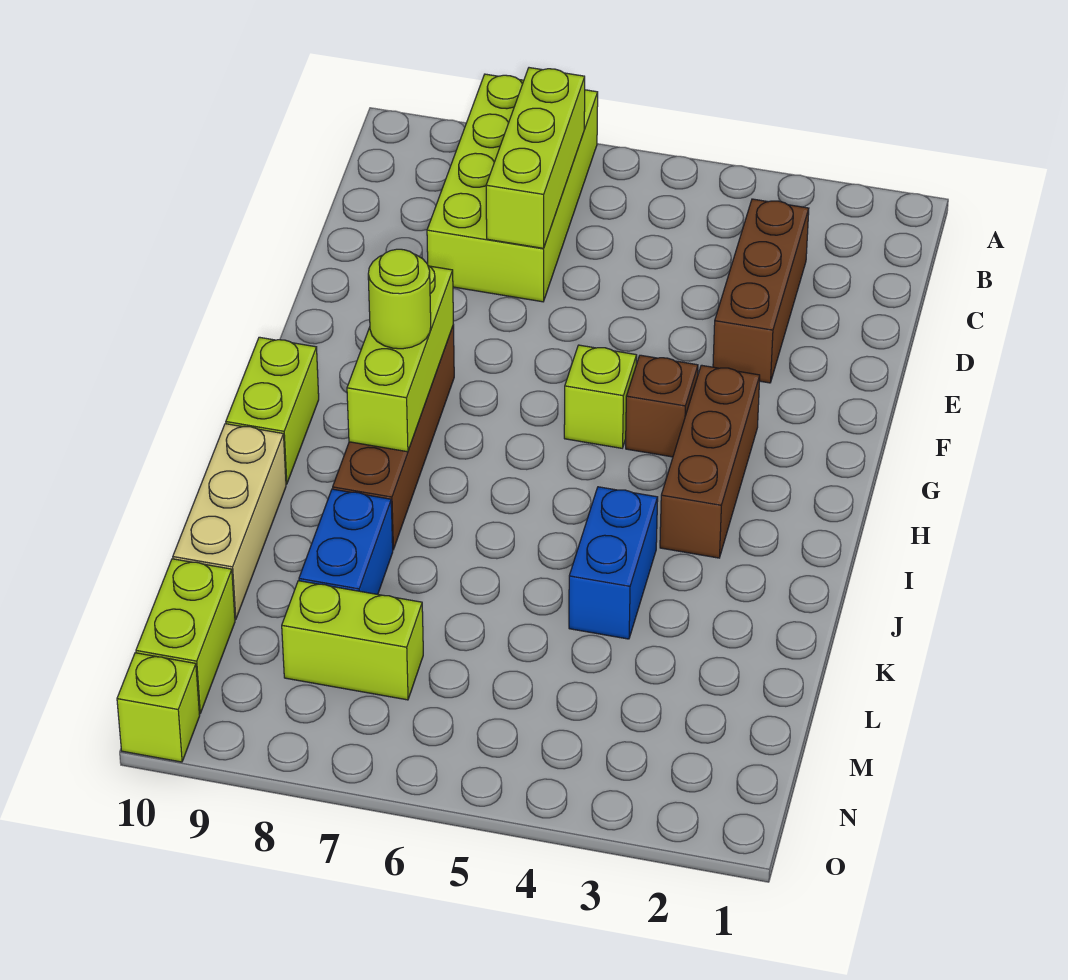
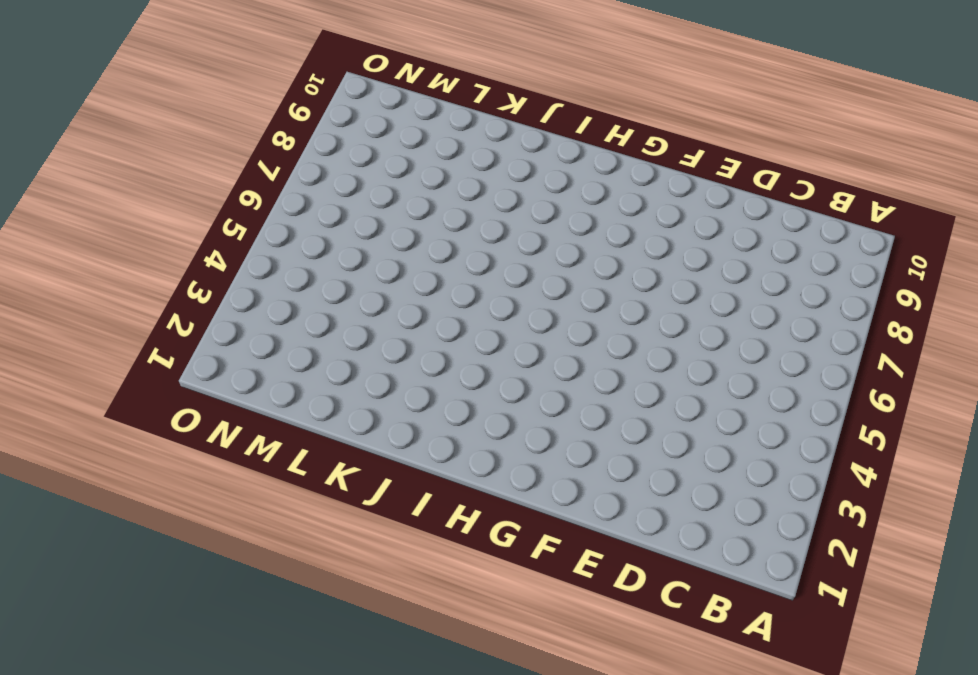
none -> lime brick A7:D8 level 1
none -> brown brick C3:E3 level 1
none -> brown brick G3:I3 level 1

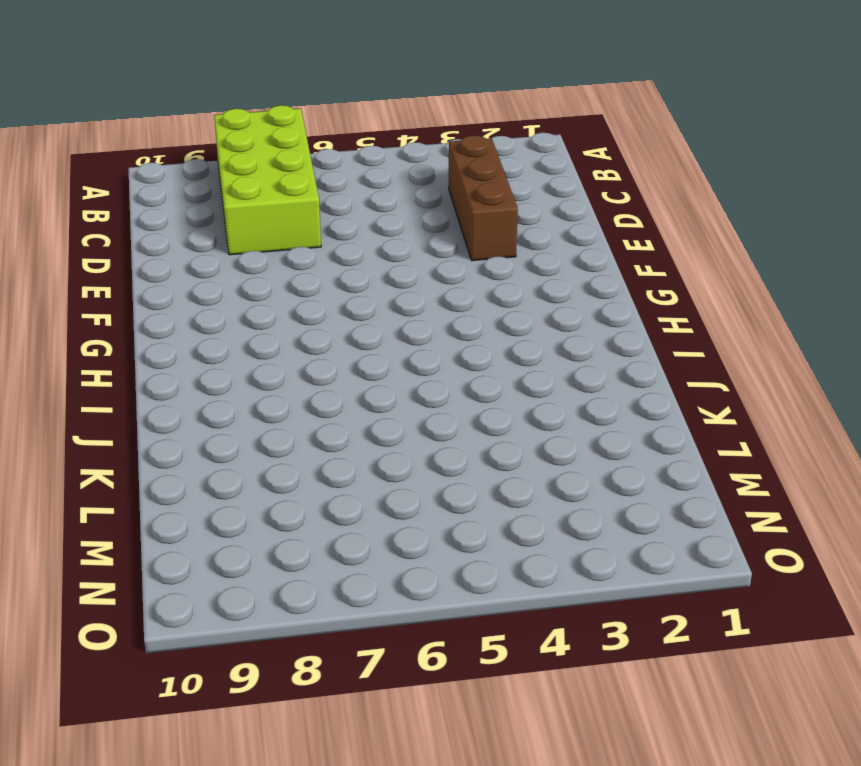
none -> brown brick G3:I3 level 1
none -> brown brick G4 level 1
none -> lime brick G5 level 1

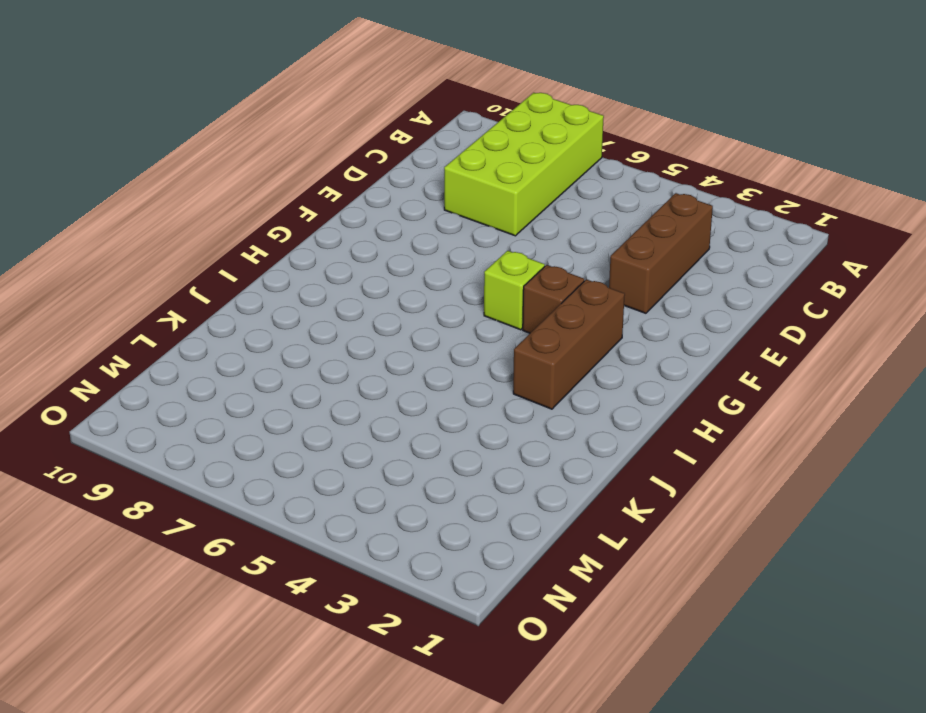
none -> brown brick G8:J8 level 1
none -> lime brick H10:I10 level 1
none -> blue brick J4:K4 level 1

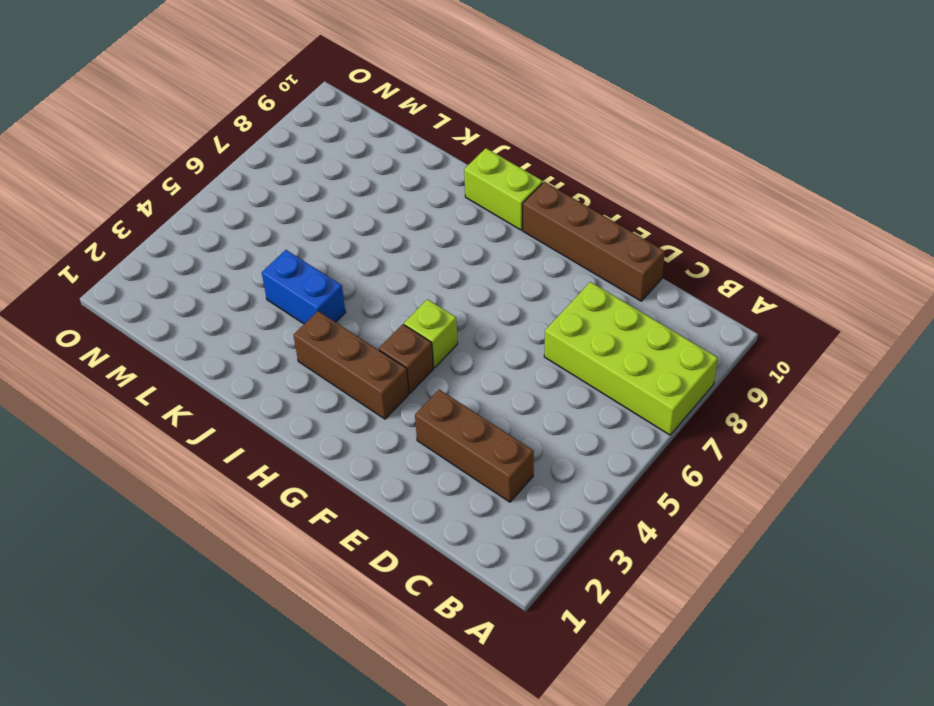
brown brick D10:G10 level 1 -> brown brick G8:J8 level 1
none -> tan brick J10:L10 level 1
none -> blue brick K8:L8 level 1
none -> lime brick M7:M8 level 1

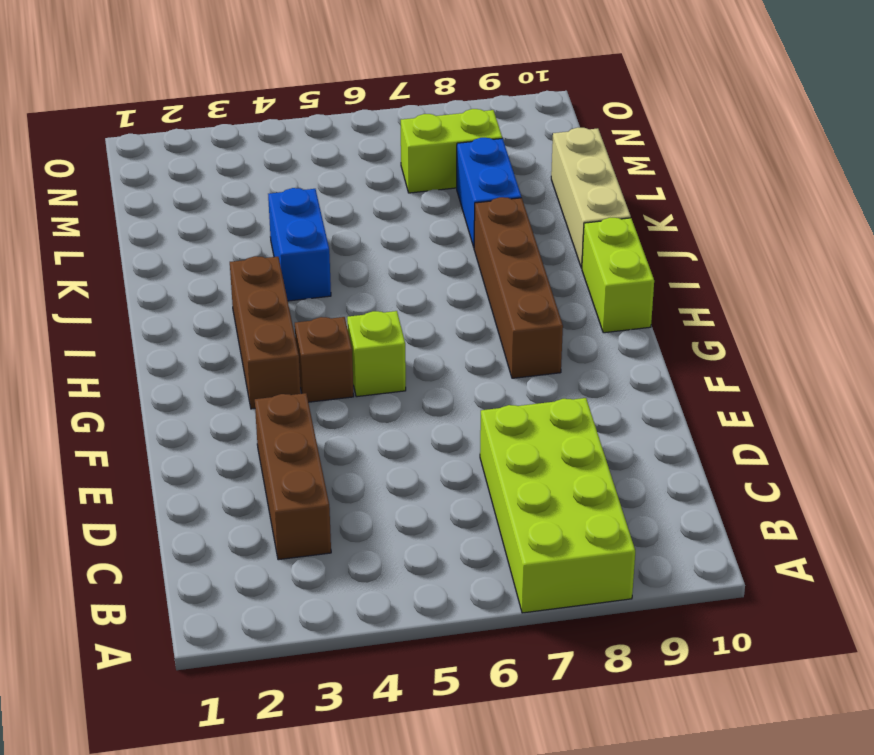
none -> lime brick M10:N10 level 1
none -> lime brick O10 level 1
none -> lime brick B7:D7 level 2

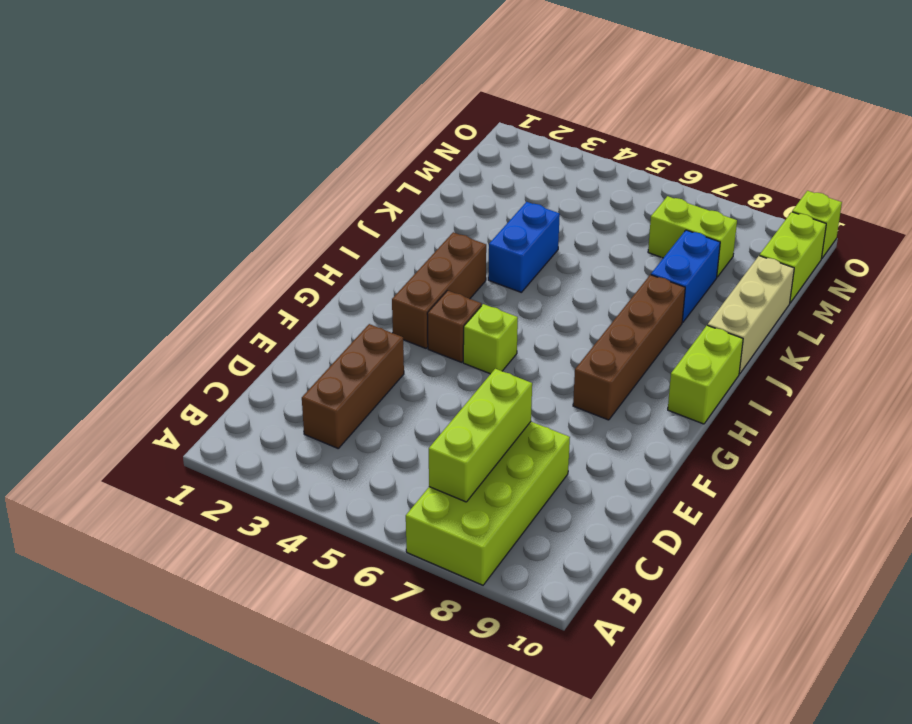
none -> lime brick G8:I8 level 2
none -> lime round brick H8 level 3

